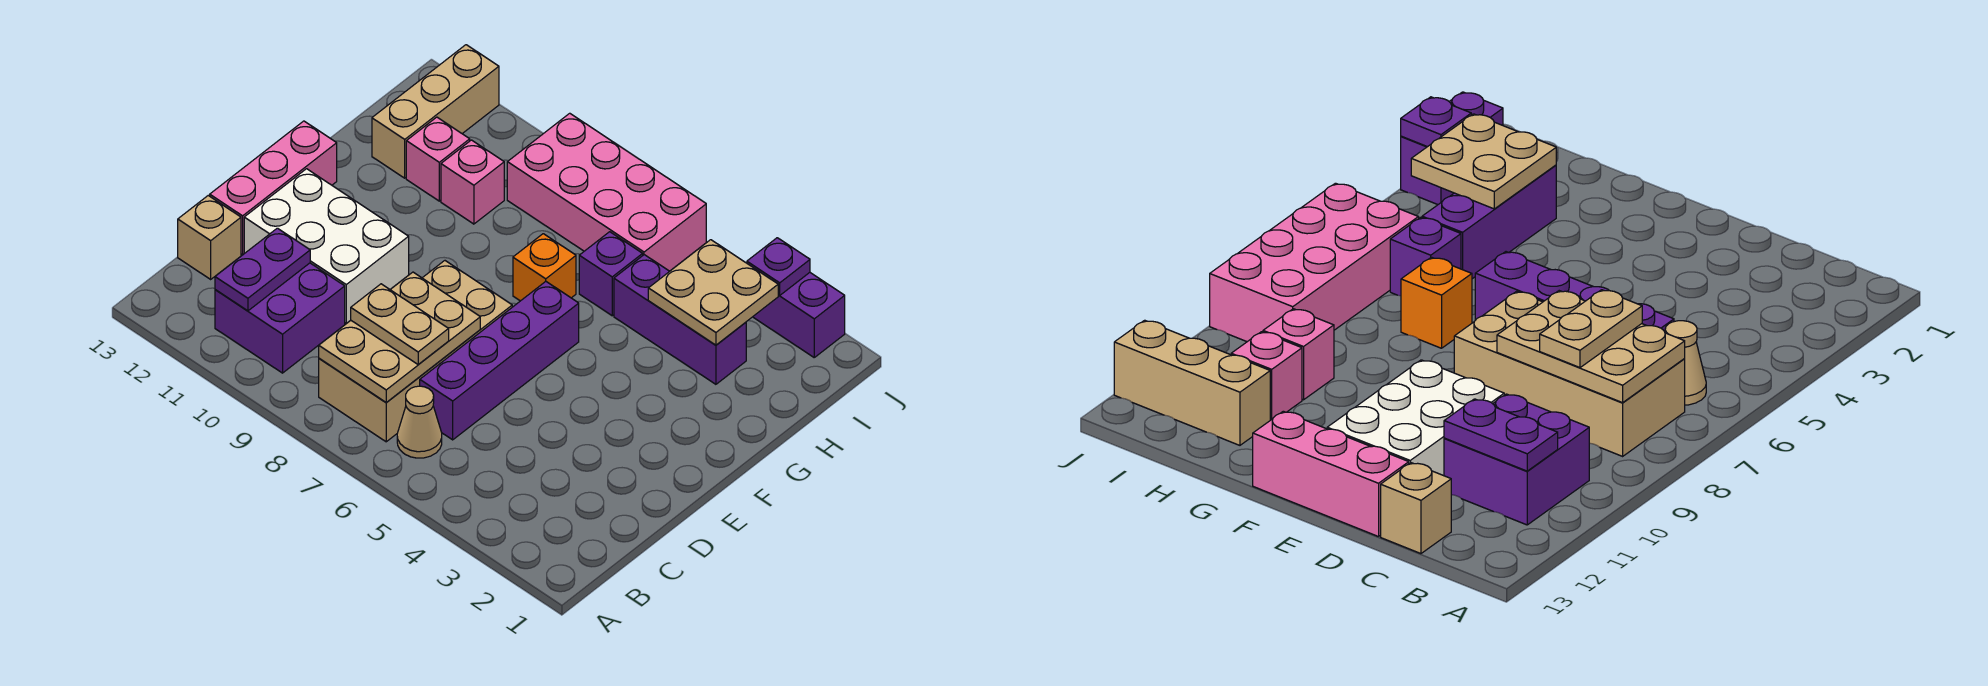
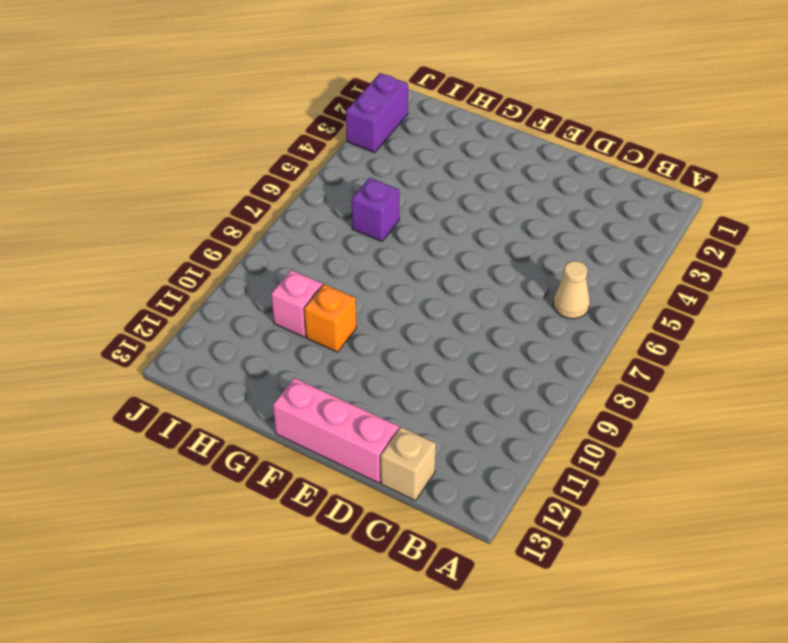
orange brick G10 level 1 -> orange brick G7 level 1
none -> tan brick B7:E8 level 1
none -> purple brick B10:C11 level 1
none -> purple brick C6:F6 level 1

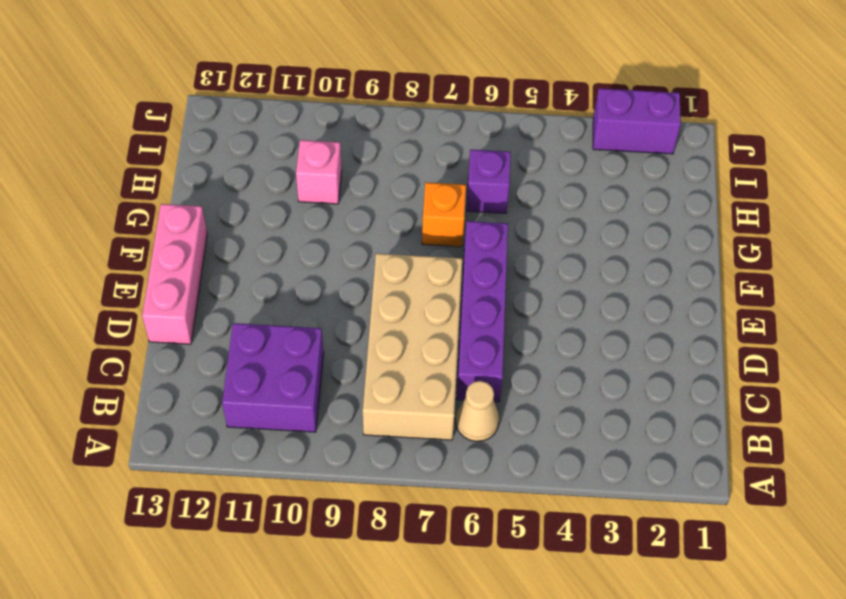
none -> tan brick C13 level 1
none -> white brick D10:E12 level 1
none -> purple brick H3:H5 level 1

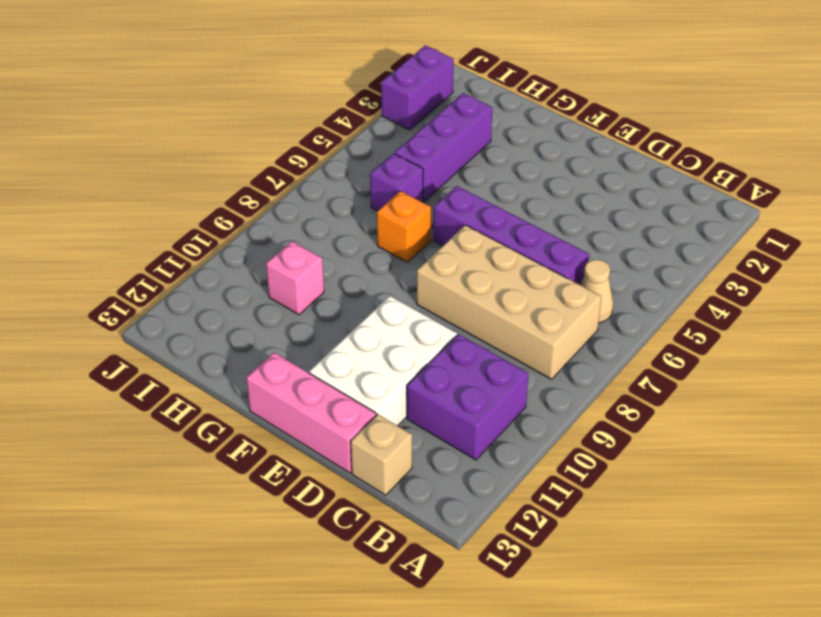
none -> pink brick H11 level 1
none -> tan brick H12:J12 level 1
none -> pink brick I6:J9 level 1

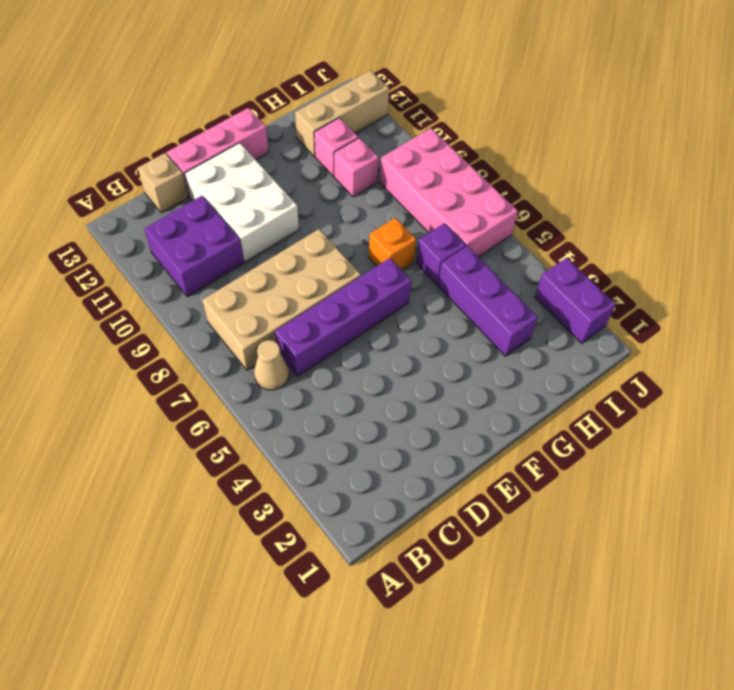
none -> tan plate B7:D8 level 2
none -> purple plate B11:C11 level 2
none -> tan plate H3:I4 level 2

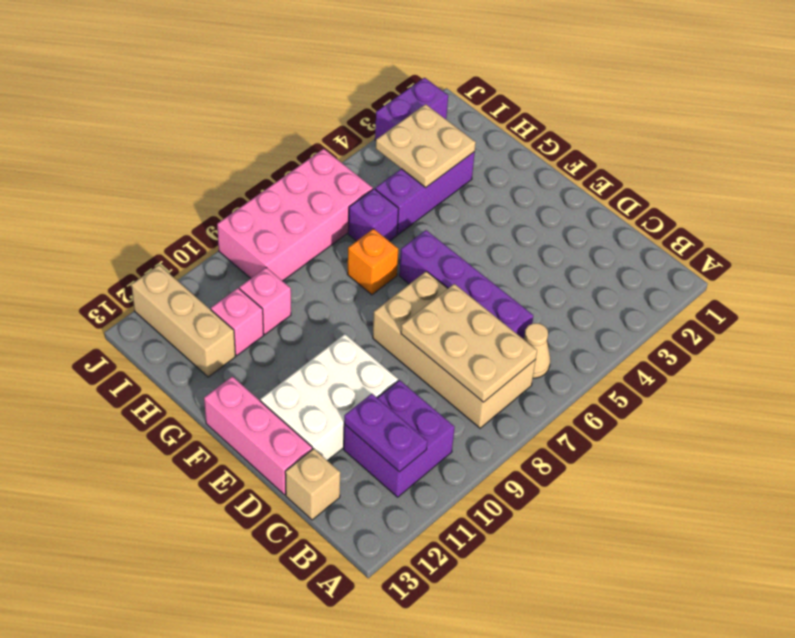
none -> purple plate J3 level 2
none -> tan plate C7:C8 level 3

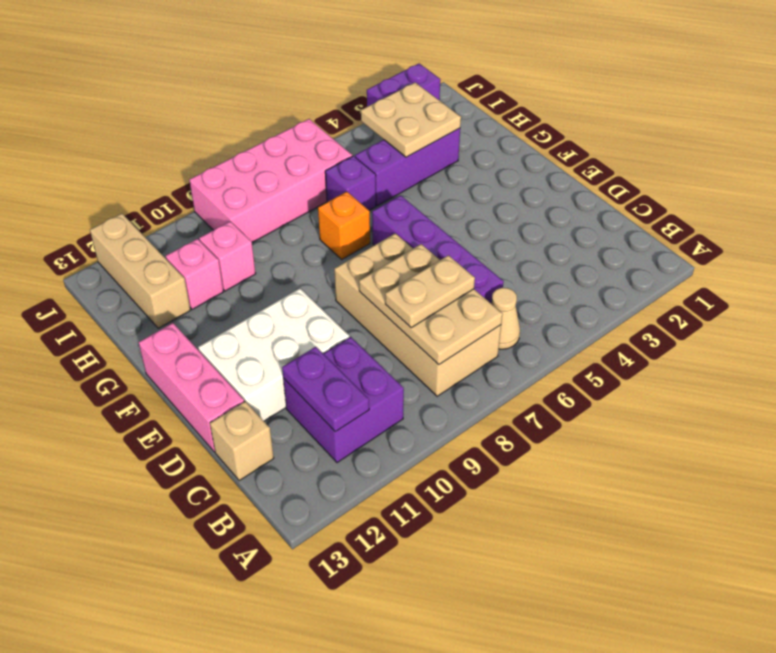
none -> purple plate J3 level 2

